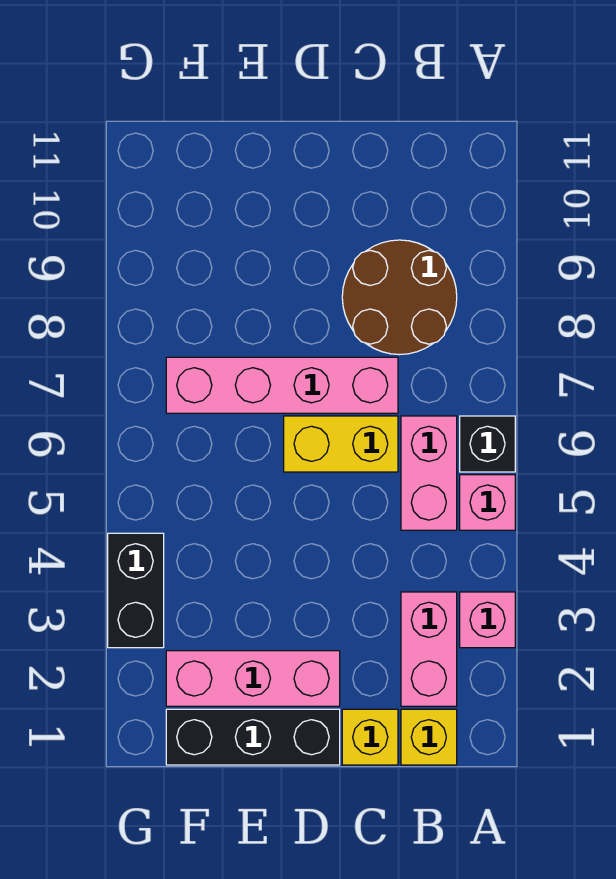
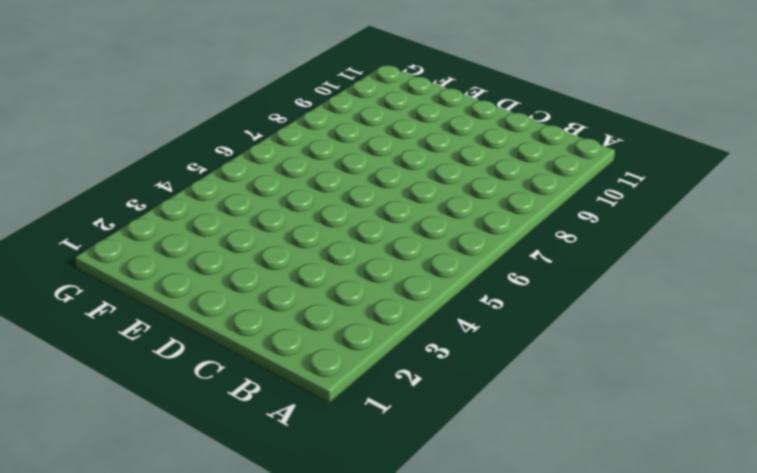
none -> pink brick A3 level 1
none -> pink brick A5 level 1
none -> black brick A6 level 1

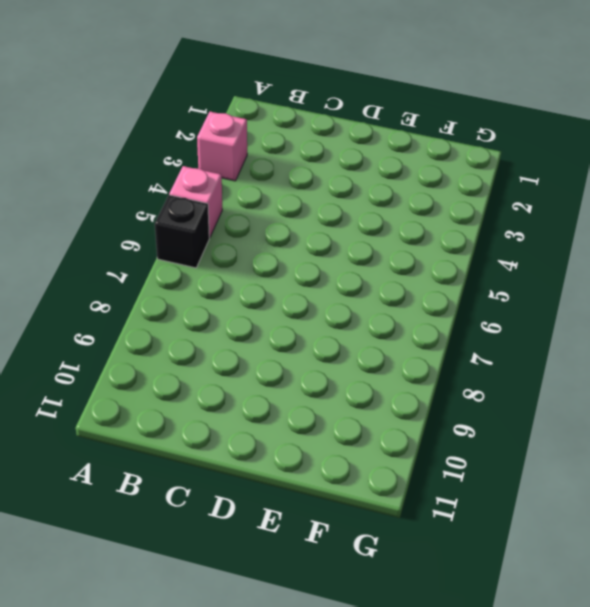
none -> yellow brick B1 level 1
none -> pink brick B2:B3 level 1
none -> pink brick B5:B6 level 1

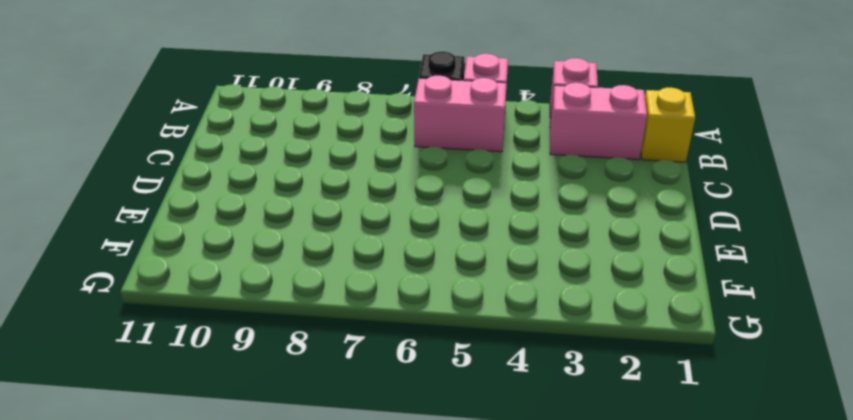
none -> brown round brick B8:C9 level 1
none -> yellow brick C1 level 1
none -> yellow brick C6:D6 level 1

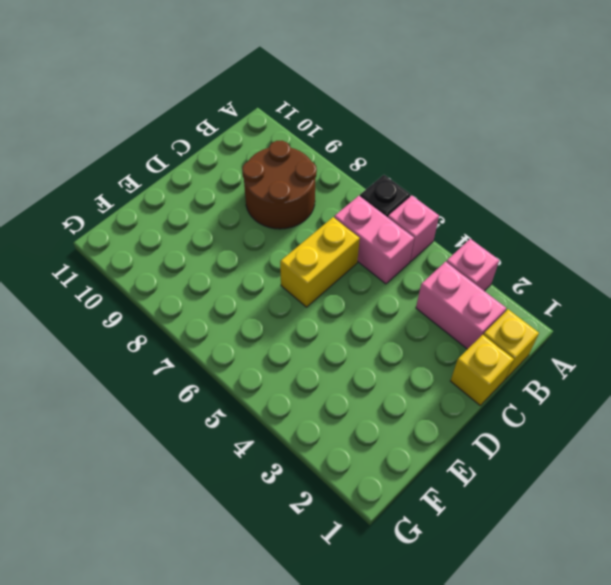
none -> pink brick C7:F7 level 1
none -> black brick D1:F1 level 1
none -> pink brick D2:F2 level 1

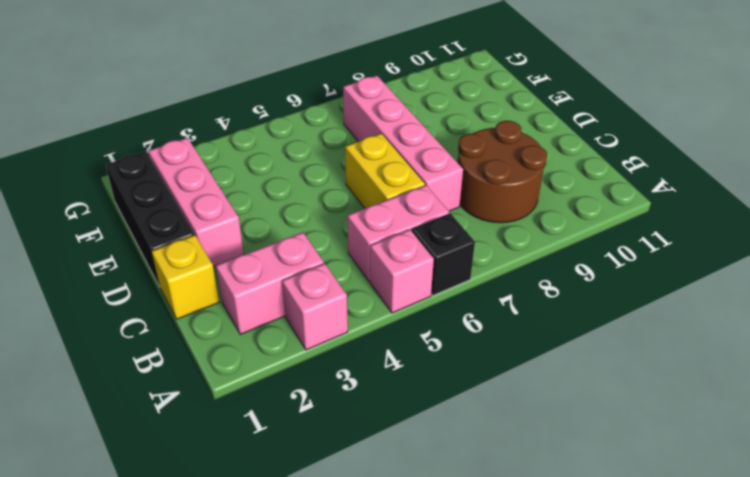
none -> yellow brick B1 level 1
none -> black brick G3:G4 level 1

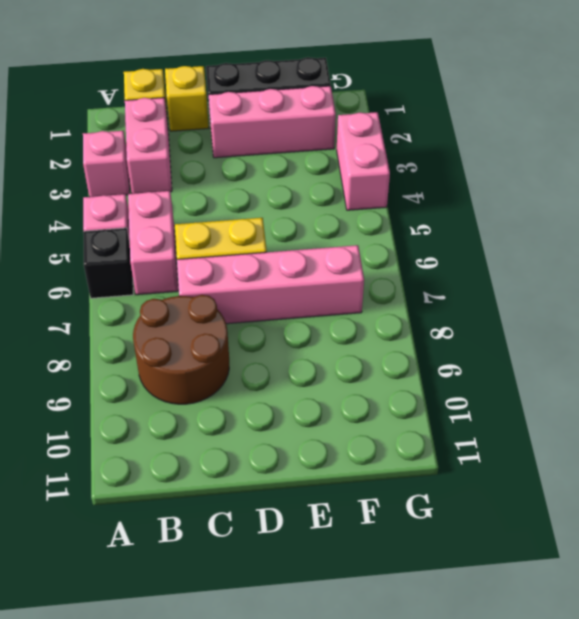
pink brick G3:G4 level 1 -> black brick G3:G4 level 1

